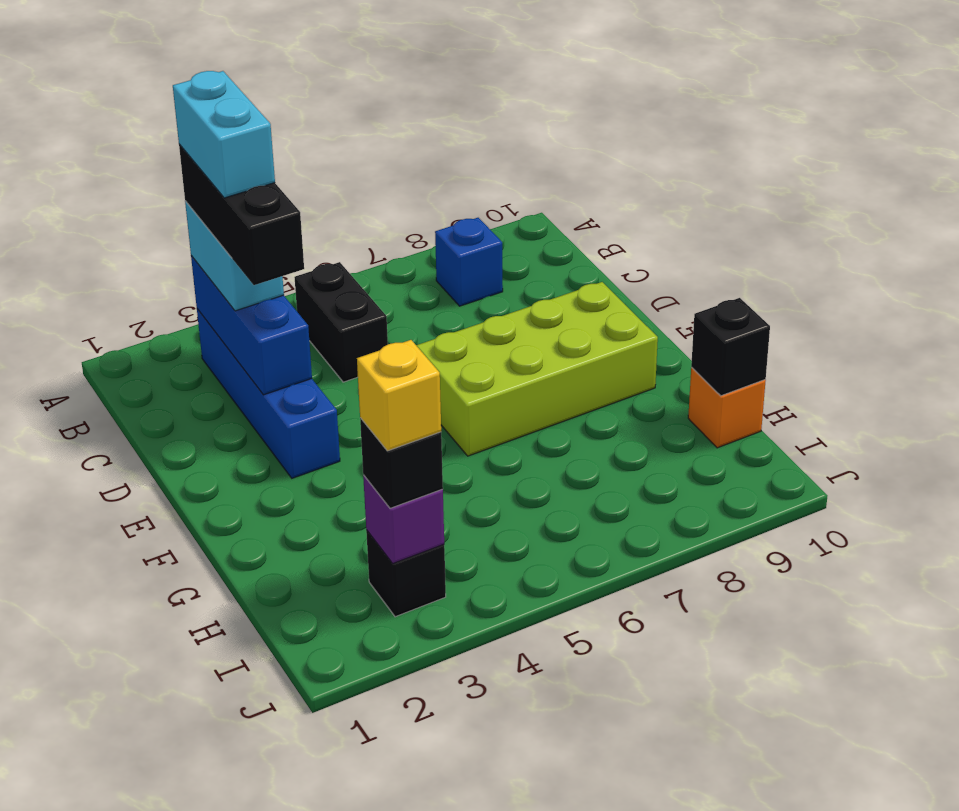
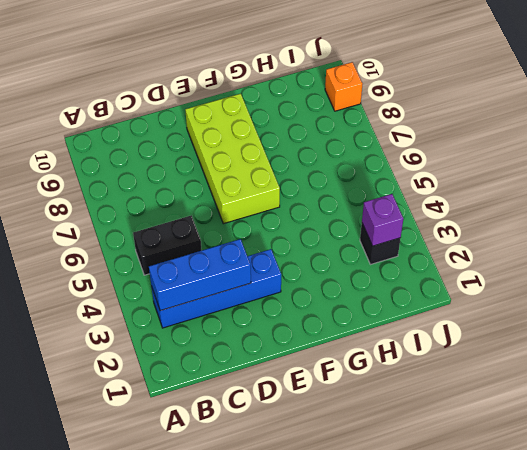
orange brick J9 level 1 -> orange brick H10 level 1
none -> blue brick B8 level 1
none -> black brick H10 level 2
none -> cyan brick B3:C3 level 3

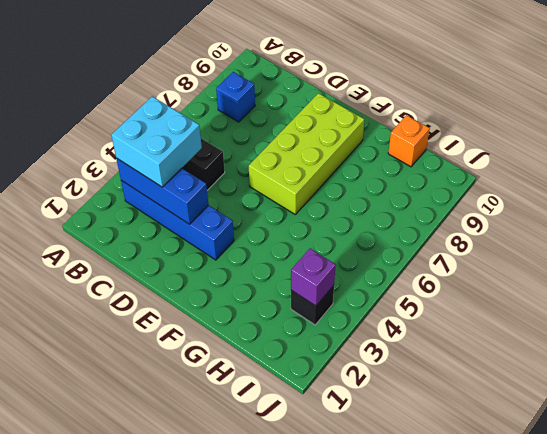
cyan brick B3:C4 level 3 -> cyan brick B3:C3 level 3
none -> black brick H10 level 2
none -> black brick I3 level 3
none -> black brick B3:D3 level 4

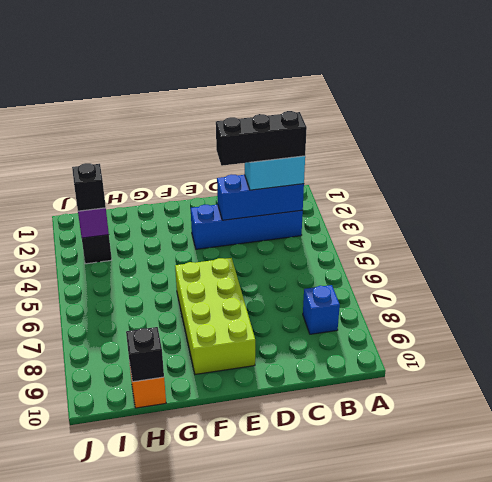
none -> black brick B5:C5 level 1
none -> yellow brick I3 level 4
none -> cyan brick B3:C3 level 5

